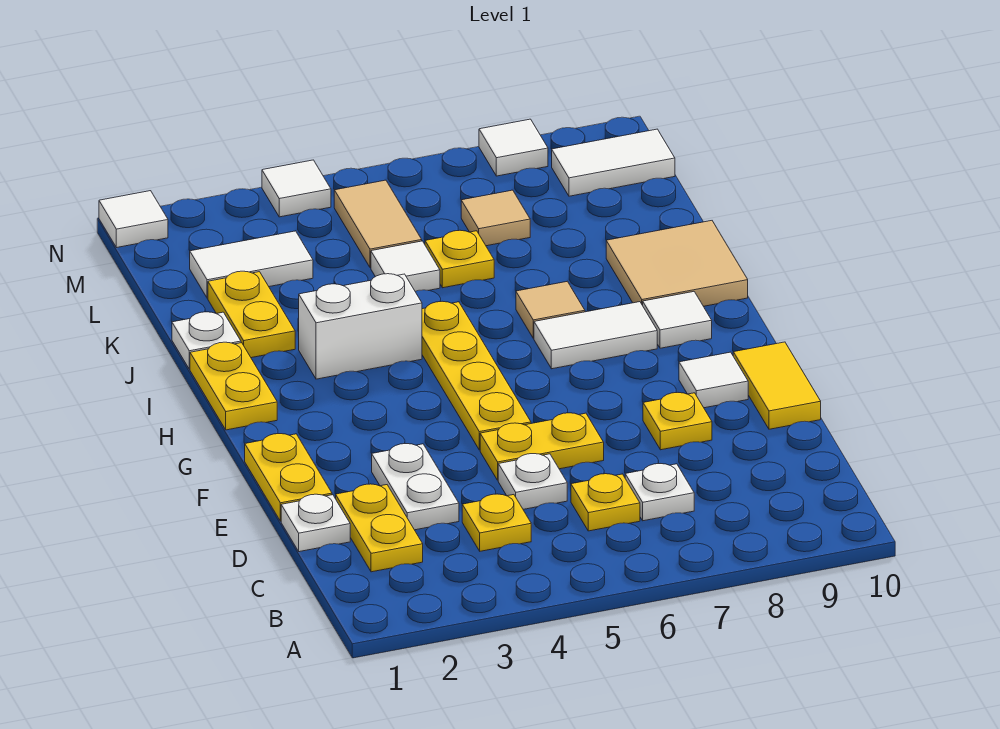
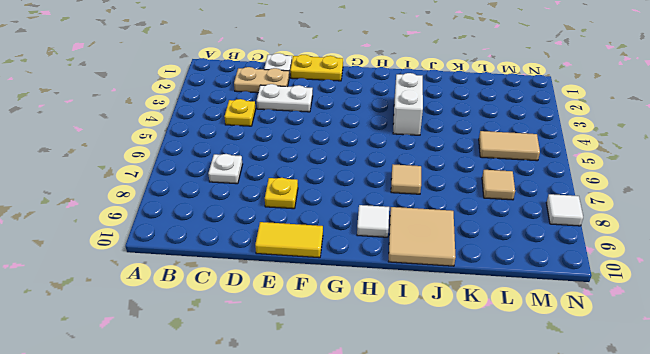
tan plate C2:D2 level 1 -> yellow plate C2:D2 level 1
none -> yellow plate C6 level 1
none -> white plate D5 level 1
none -> yellow plate E5:E6 level 1
none -> yellow plate F5:I5 level 1

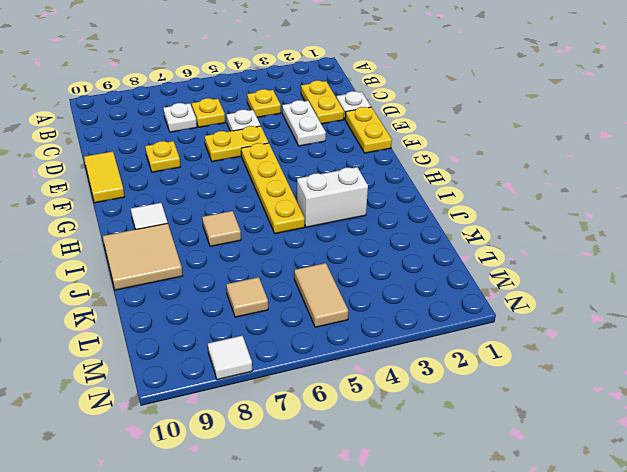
none -> white tile F9 level 1
none -> yellow plate H1:I1 level 1
none -> white tile H7:H8 level 1
none -> white plate J1 level 1

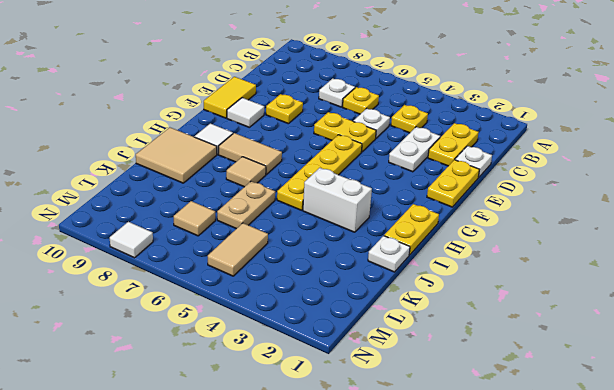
tan tile H7:H8 level 1 -> white tile H7:H8 level 1
tan plate J6:K6 level 1 -> yellow plate K6 level 1
none -> yellow plate J2:K2 level 1
none -> white tile K5 level 1
none -> white tile L2:L3 level 1
none -> white tile M9:M10 level 1

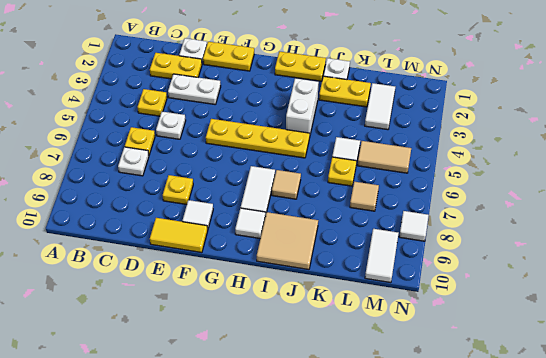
none -> yellow plate E5:E6 level 1
none -> white tile N1 level 1
none -> white tile N4 level 1

